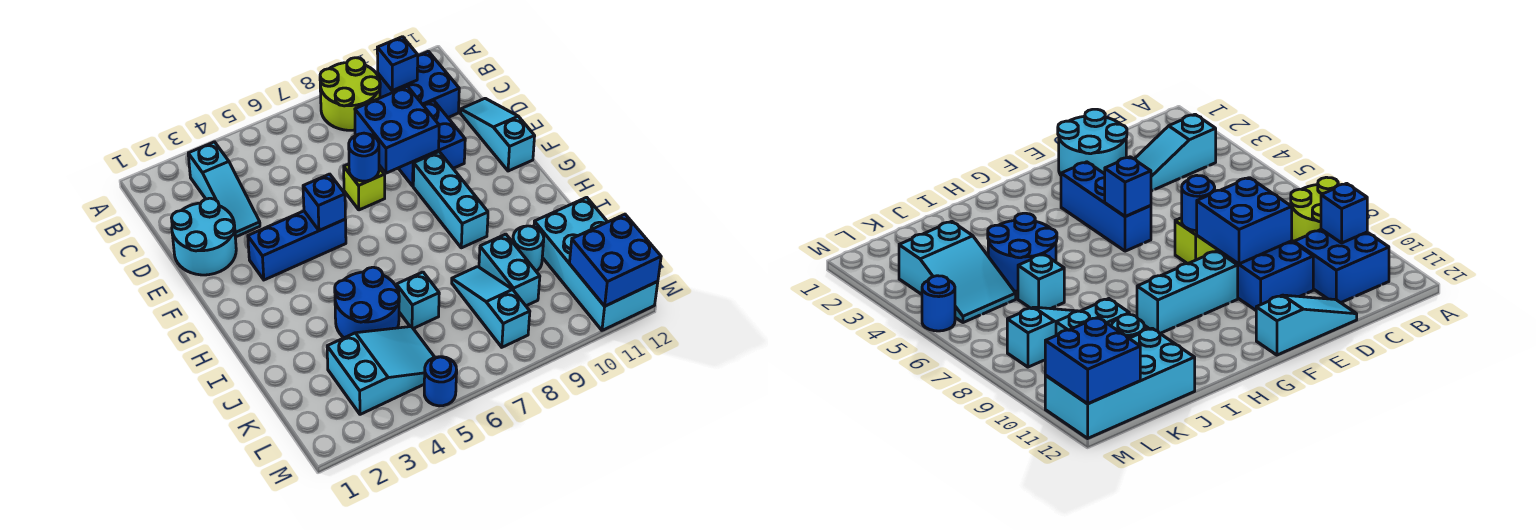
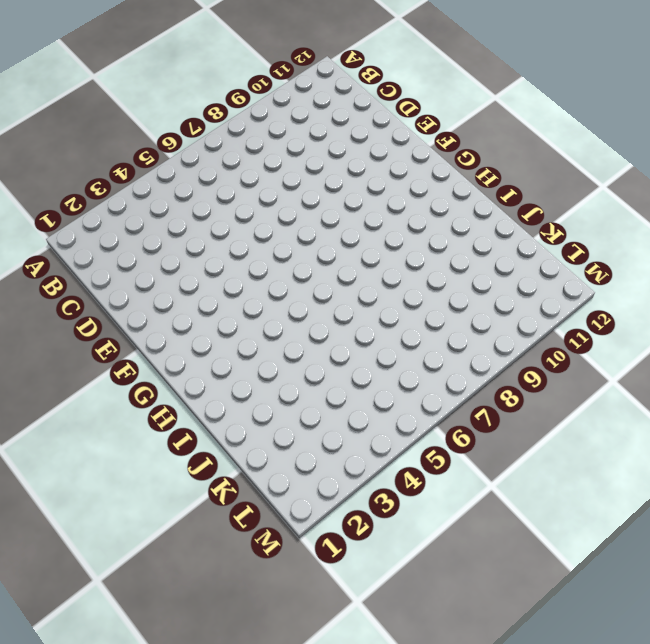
none -> lime round brick A8:B9 level 1
none -> cyan slope B3:D3 level 1 top B
none -> blue brick B10:C11 level 1

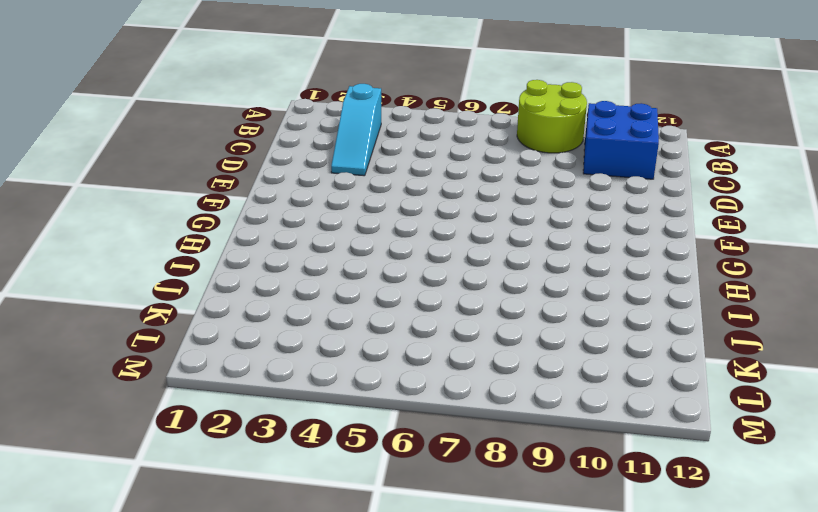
none -> cyan round brick D1:E2 level 1
none -> blue brick D9:E10 level 1
none -> cyan slope D12:F12 level 1 top F

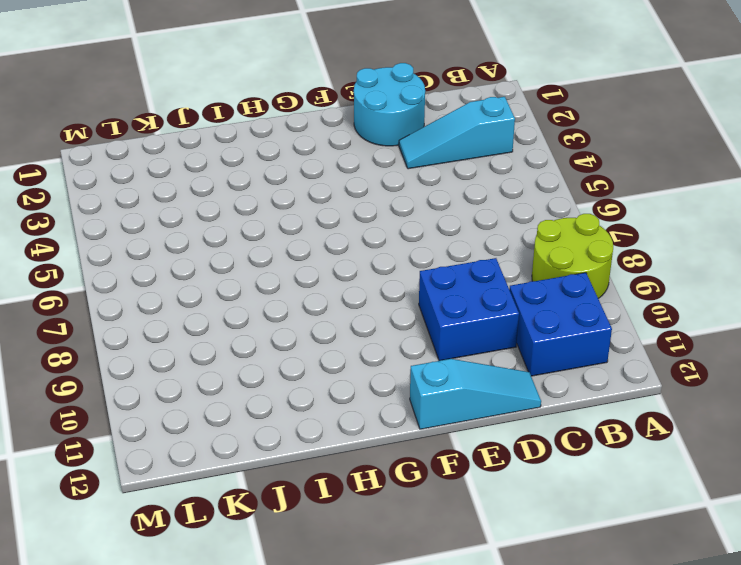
none -> lime brick E7 level 1
none -> blue brick F3:F5 level 1
none -> cyan brick F9:H9 level 1

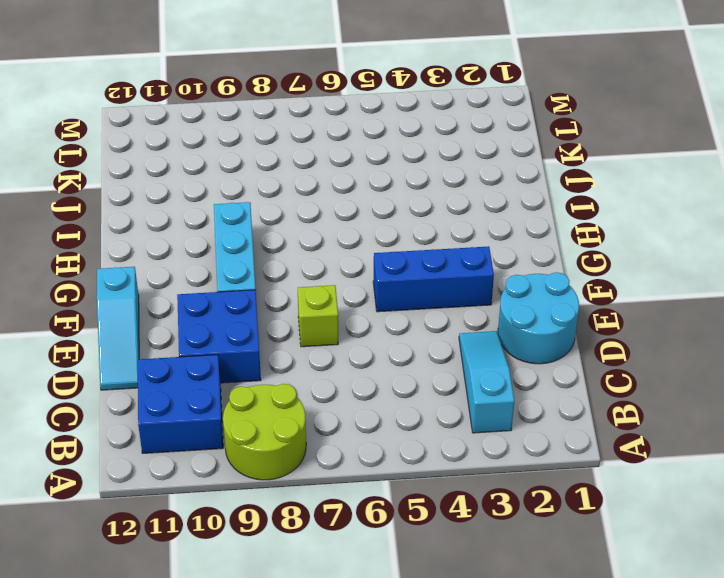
none -> blue round brick I4:J5 level 1
none -> cyan brick J6 level 1
none -> cyan slope J8:L8 level 1 top L

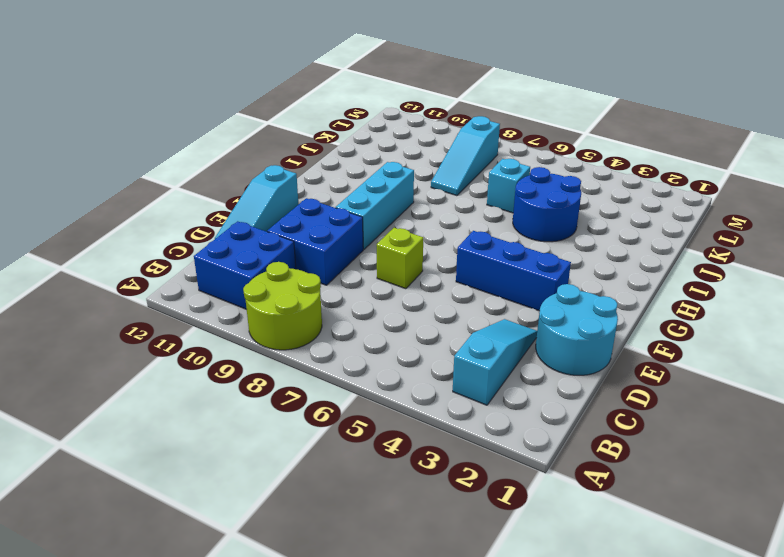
none -> cyan brick J9:K9 level 1
none -> cyan round brick J10 level 1
none -> cyan brick J11:M12 level 1

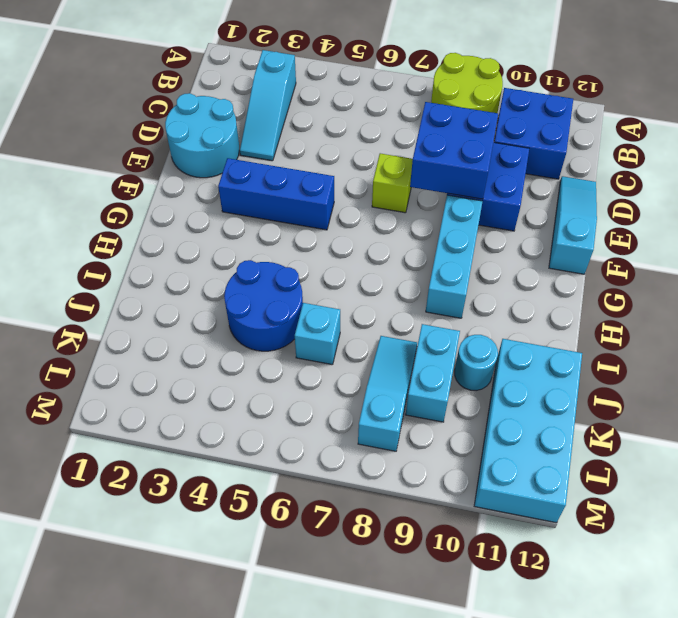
none -> cyan slope K3:L5 level 1 top 3
none -> blue round brick M5 level 1
none -> blue brick B10 level 2

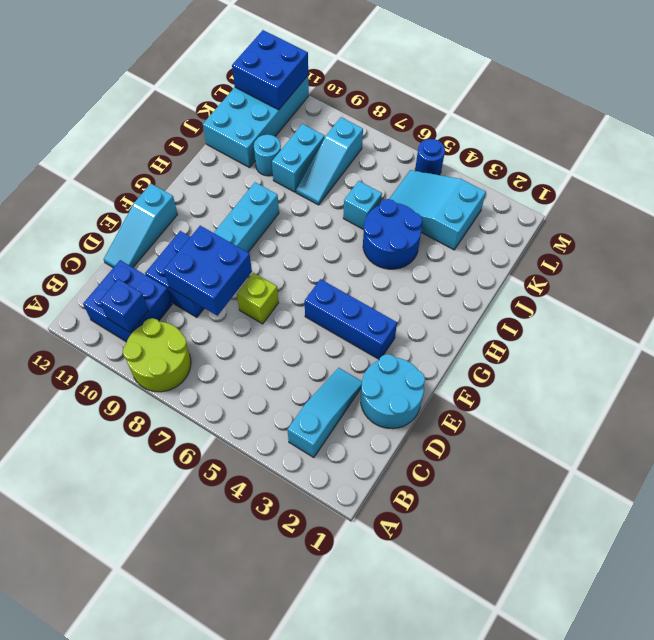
none -> blue round brick E7 level 2
none -> blue brick F5 level 2

